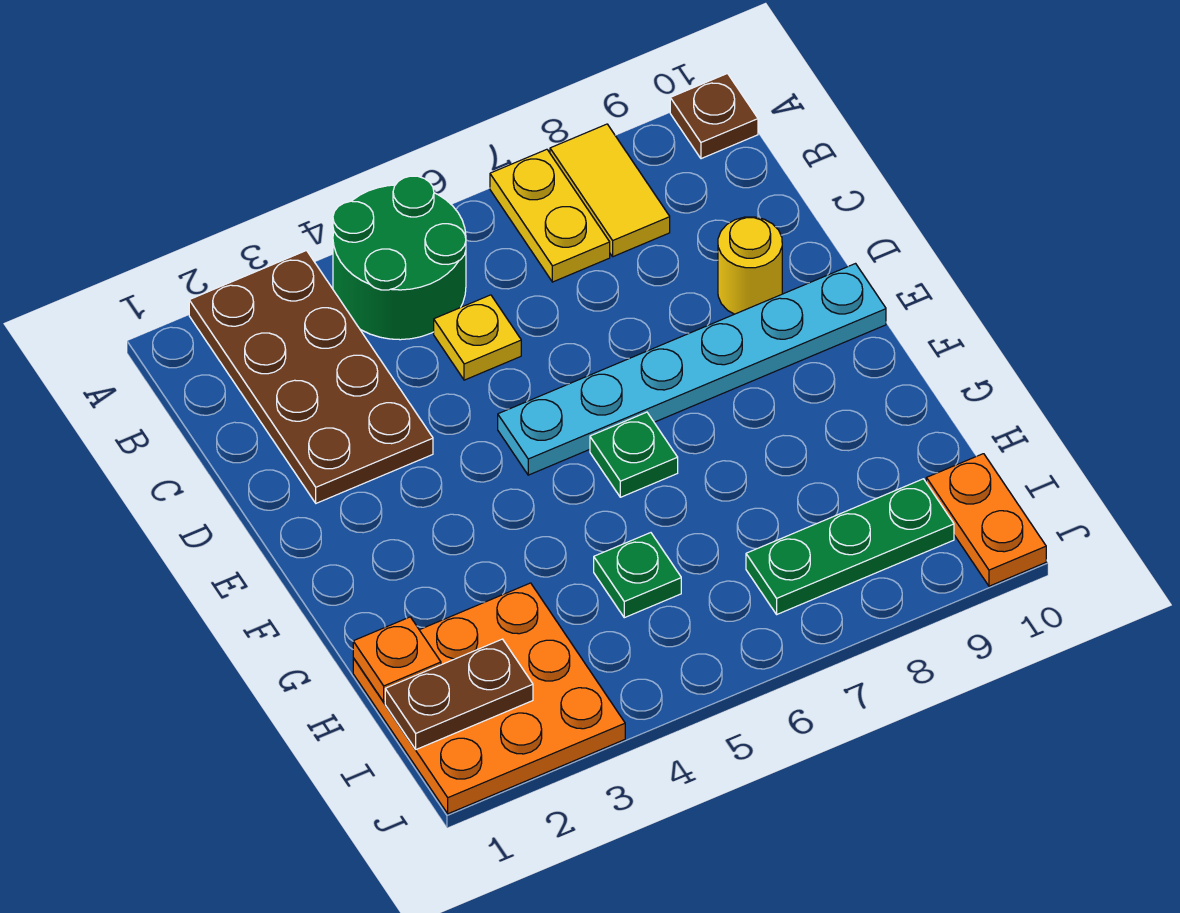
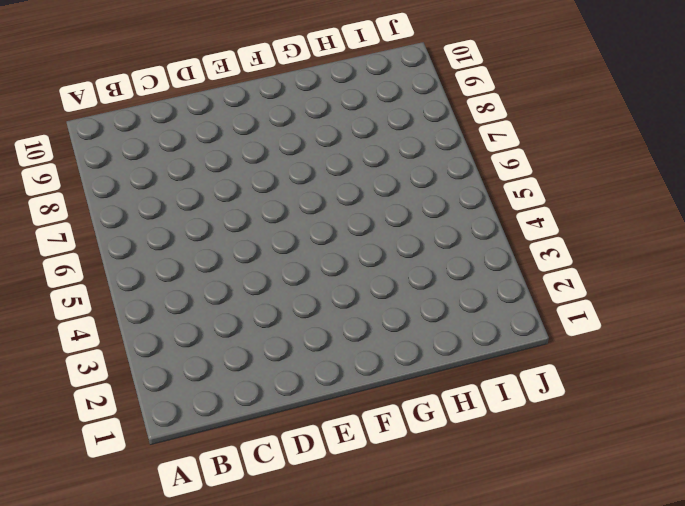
none -> brown plate A2:D3 level 1
none -> green round brick A4:B5 level 1
none -> yellow plate A7:B7 level 1

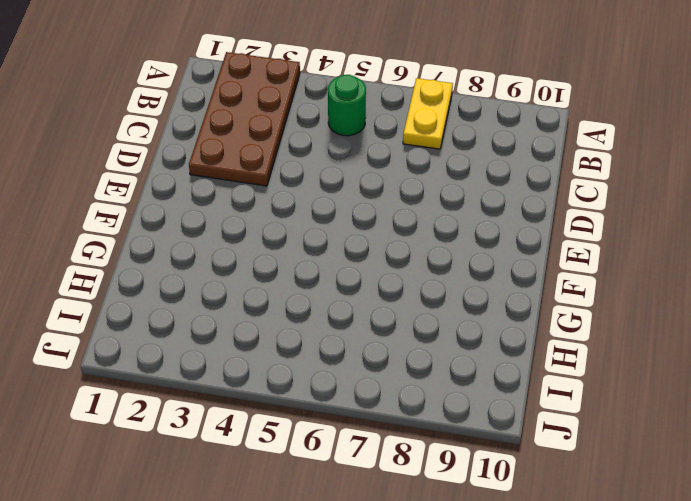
green round brick B5 level 1 -> green round brick A4:B5 level 1
none -> yellow tile A8:B8 level 1
none -> brown plate A10 level 1
none -> yellow plate C5 level 1

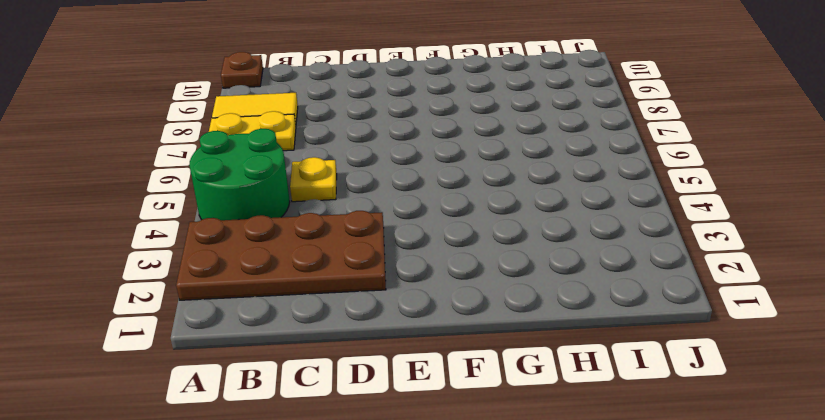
none -> yellow round brick D9 level 1
none -> cyan plate E5:E10 level 1
none -> green plate F6 level 1

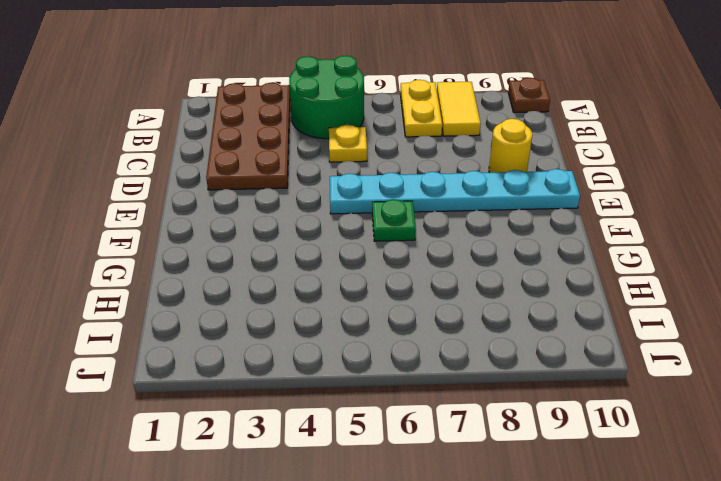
none -> orange plate H1:J3 level 1
none -> green plate H5 level 1
none -> green plate I7:I9 level 1

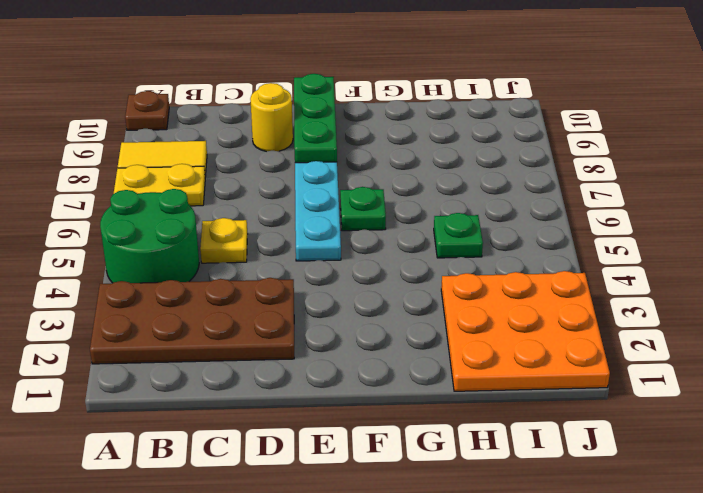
green plate E8:E10 level 2 -> green plate I7:I9 level 1
none -> orange plate I10:J10 level 1
none -> orange plate H1 level 2
none -> brown plate I1:I2 level 2

